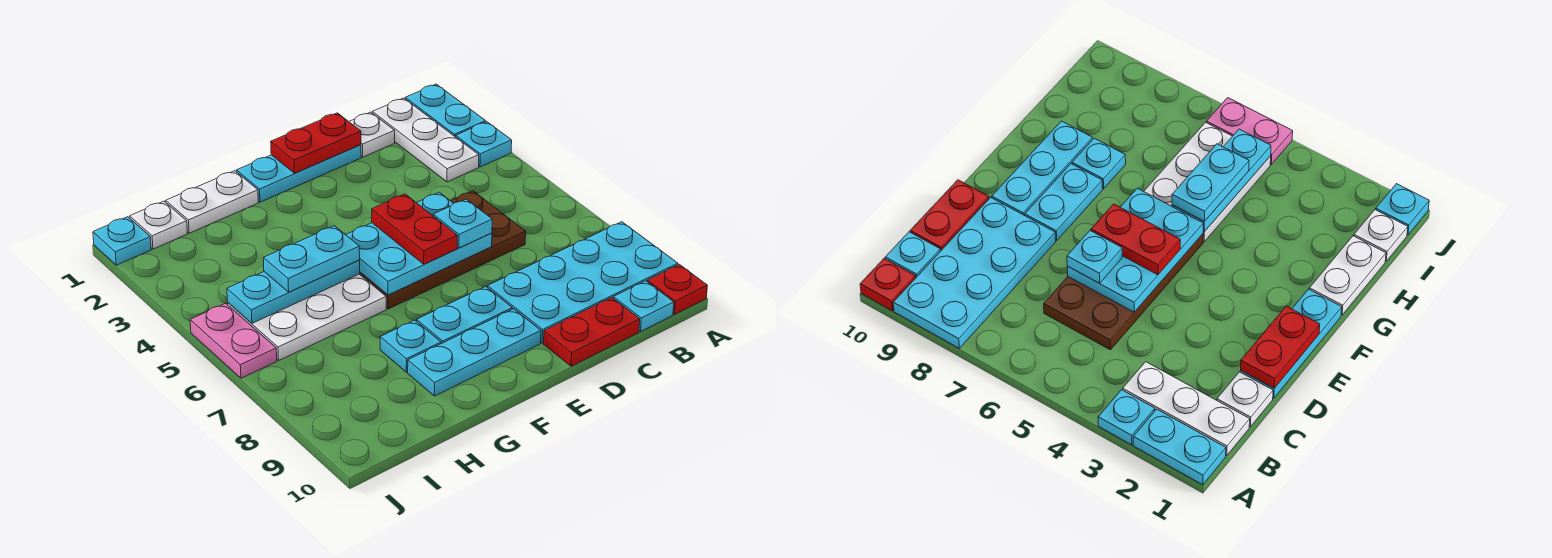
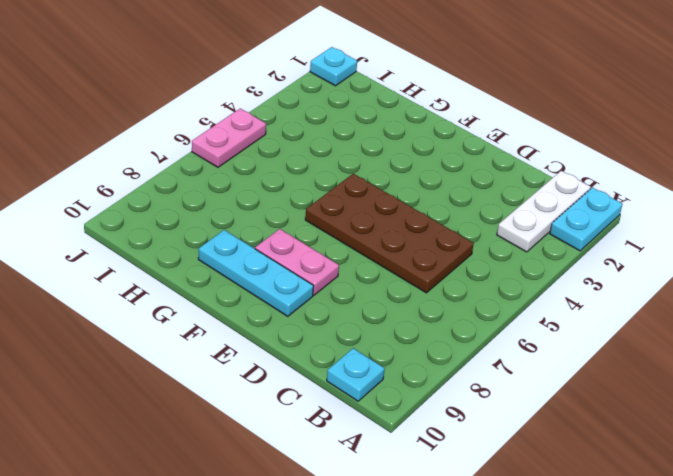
pink plate E8:F8 level 1 -> cyan plate E8:F8 level 1
none -> cyan plate A3 level 1
none -> cyan plate A8:D9 level 1
none -> red plate A10 level 1

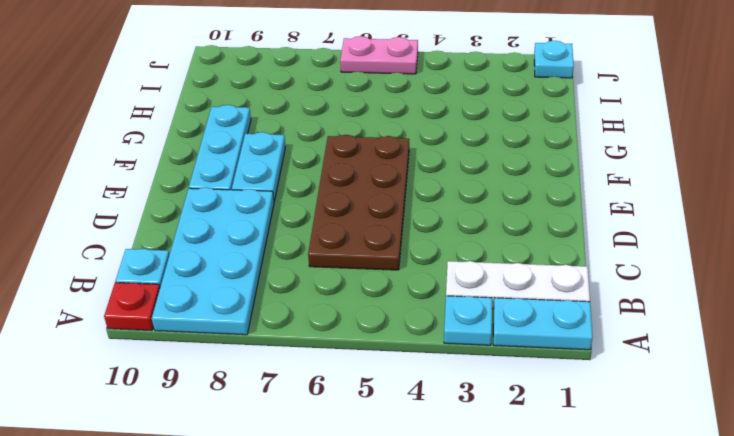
none -> white plate C1 level 1
none -> red plate C10:D10 level 1
none -> cyan plate D1:F1 level 1

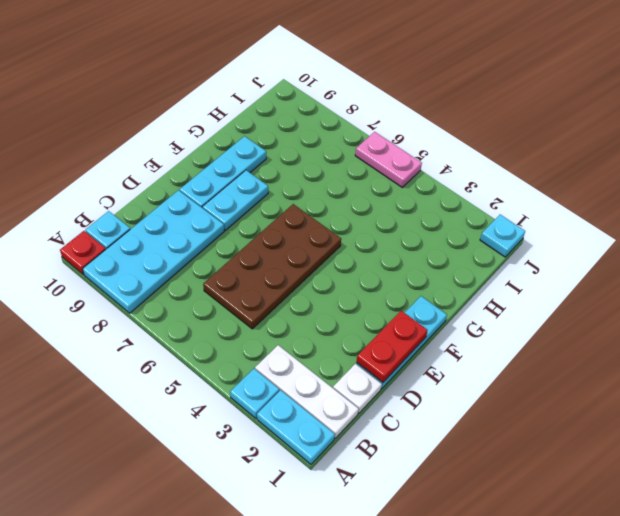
none -> red plate C10:D10 level 1
none -> white plate G1:H1 level 1
none -> white plate G5:I6 level 1

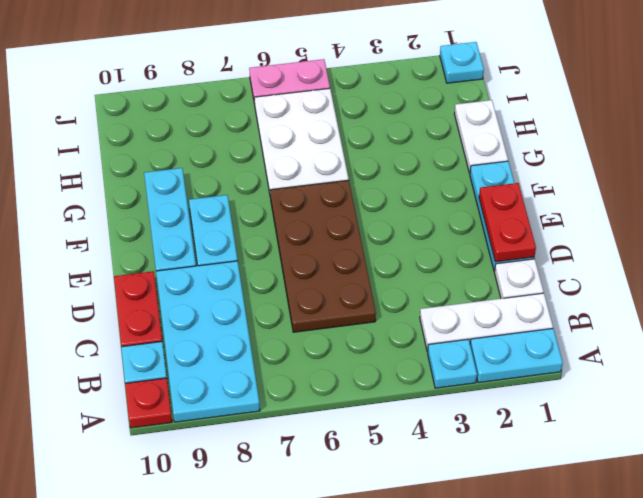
none -> cyan plate G8 level 1
none -> white plate I1 level 1
none -> cyan plate D5:F6 level 2

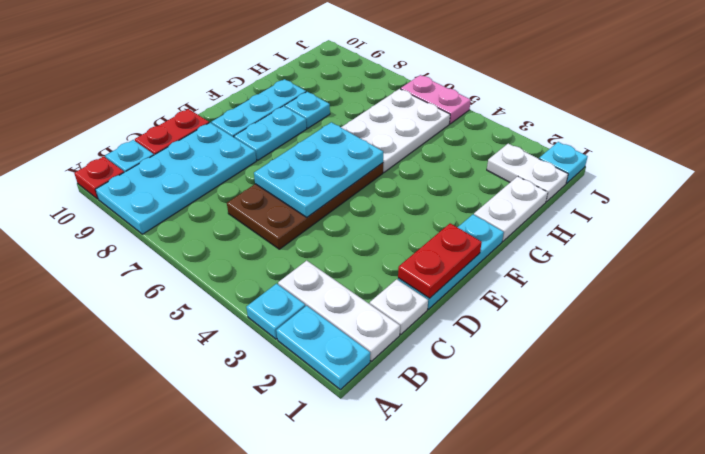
white plate I1:I2 level 1 -> white plate I1 level 1
none -> cyan plate G5:I5 level 2
none -> cyan plate D6 level 3
none -> red plate E5:E6 level 3

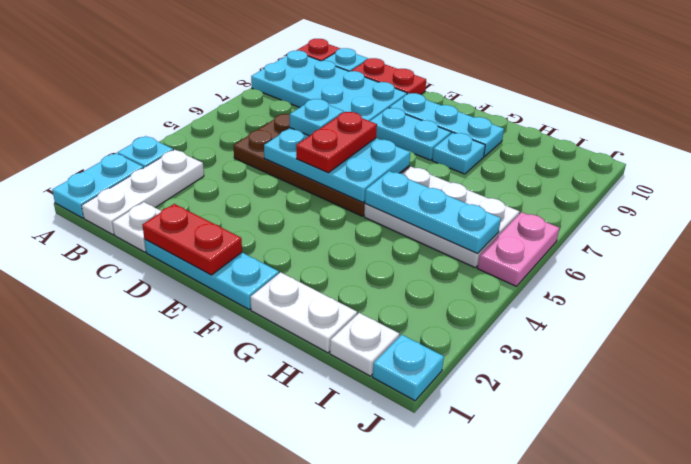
none -> cyan plate G5:H5 level 3

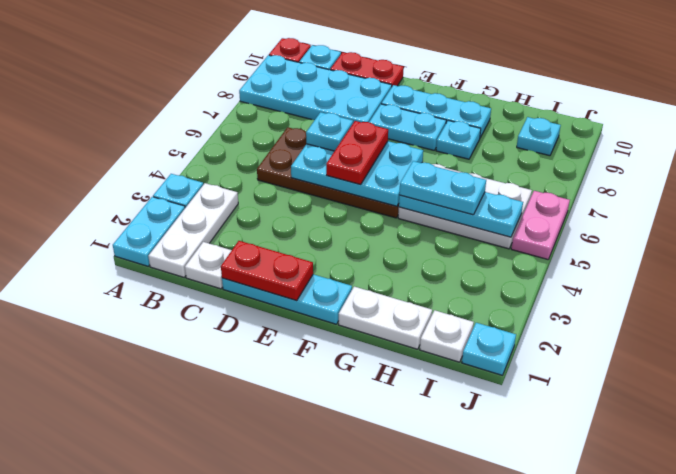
cyan plate I9 level 1 -> none

